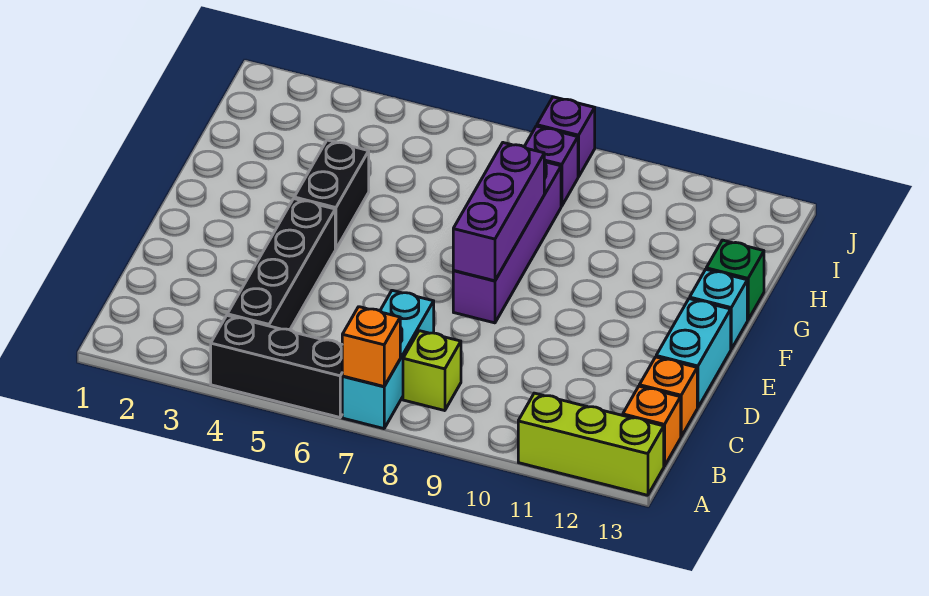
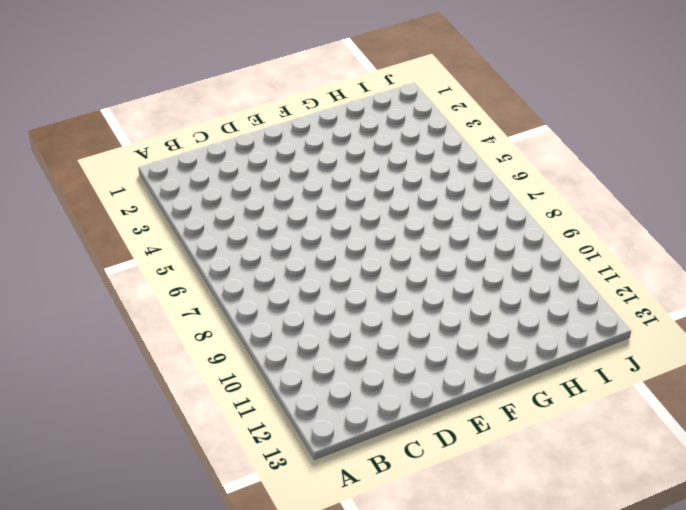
none -> black brick A4:A6 level 1
none -> cyan brick A7:C7 level 1
none -> lime brick A11:A13 level 1

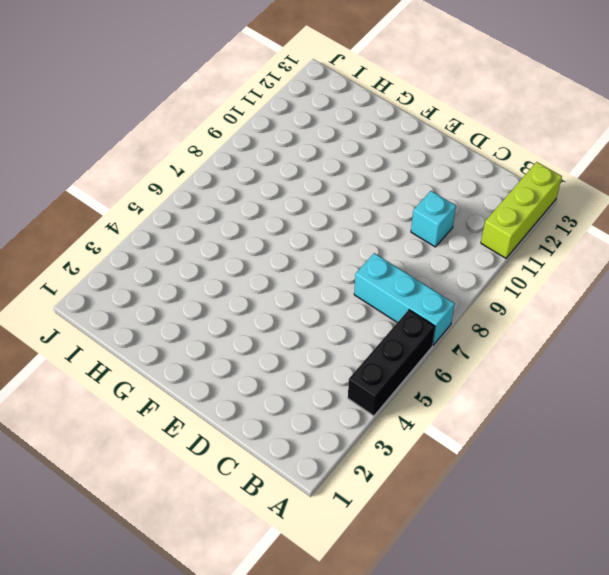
cyan brick C10 level 1 -> cyan brick F13 level 1
none -> black brick B4:E4 level 1
none -> lime brick B8 level 1
none -> orange brick B13 level 1

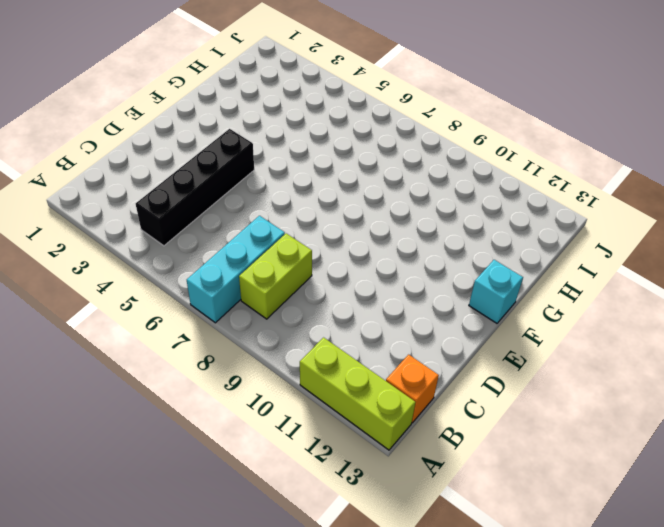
lime brick B8:C8 level 1 -> lime brick B8 level 1
none -> black brick A4:A6 level 1
none -> orange brick C13 level 1
none -> cyan brick D13:E13 level 1

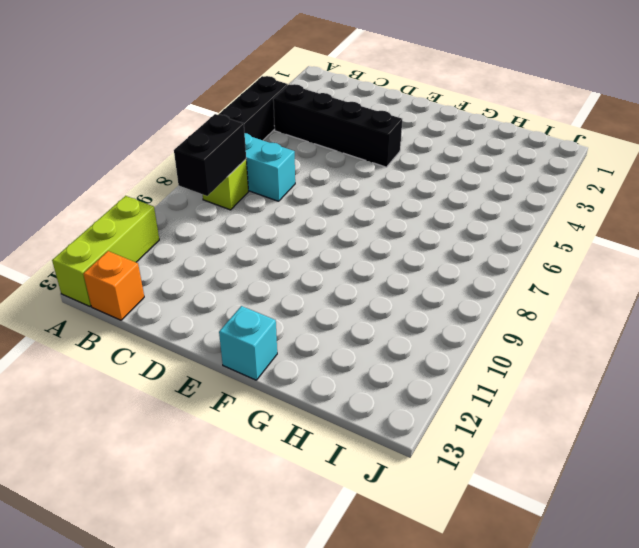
black brick B8:B9 level 2 -> black brick F4:G4 level 1
none -> orange brick C13 level 1
none -> cyan brick D13:E13 level 1
none -> purple brick E8:H8 level 1

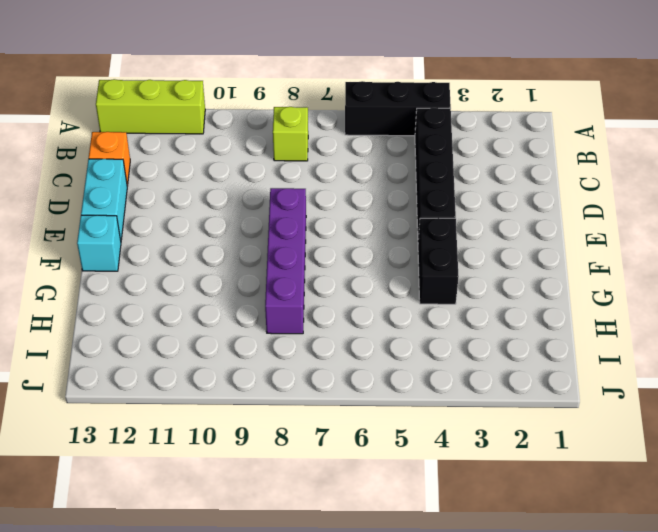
none -> cyan brick A7:C7 level 1
none -> orange brick B13 level 1
none -> green brick G13 level 1

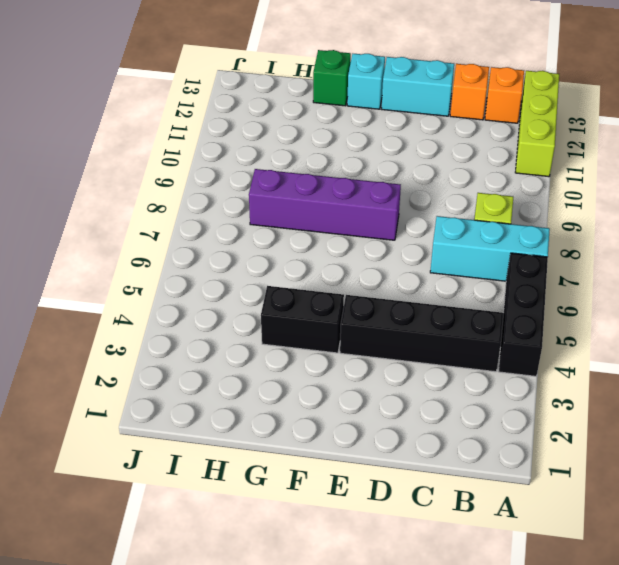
none -> purple brick I8 level 1
none -> purple brick J8 level 1
none -> orange brick A7 level 2

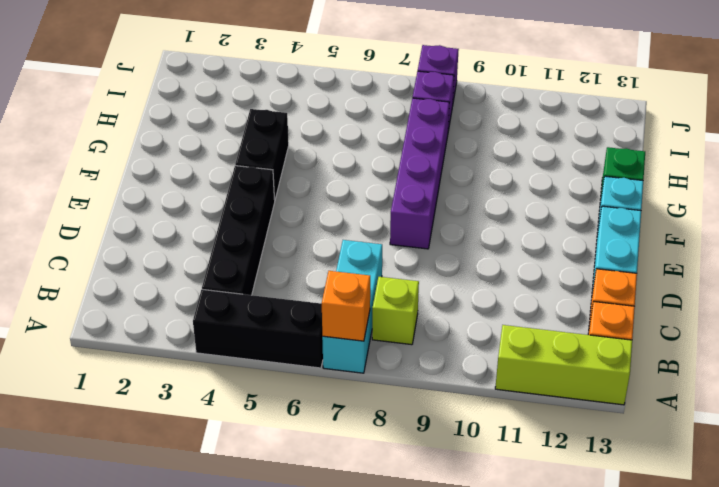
none -> purple brick E8:G8 level 2

